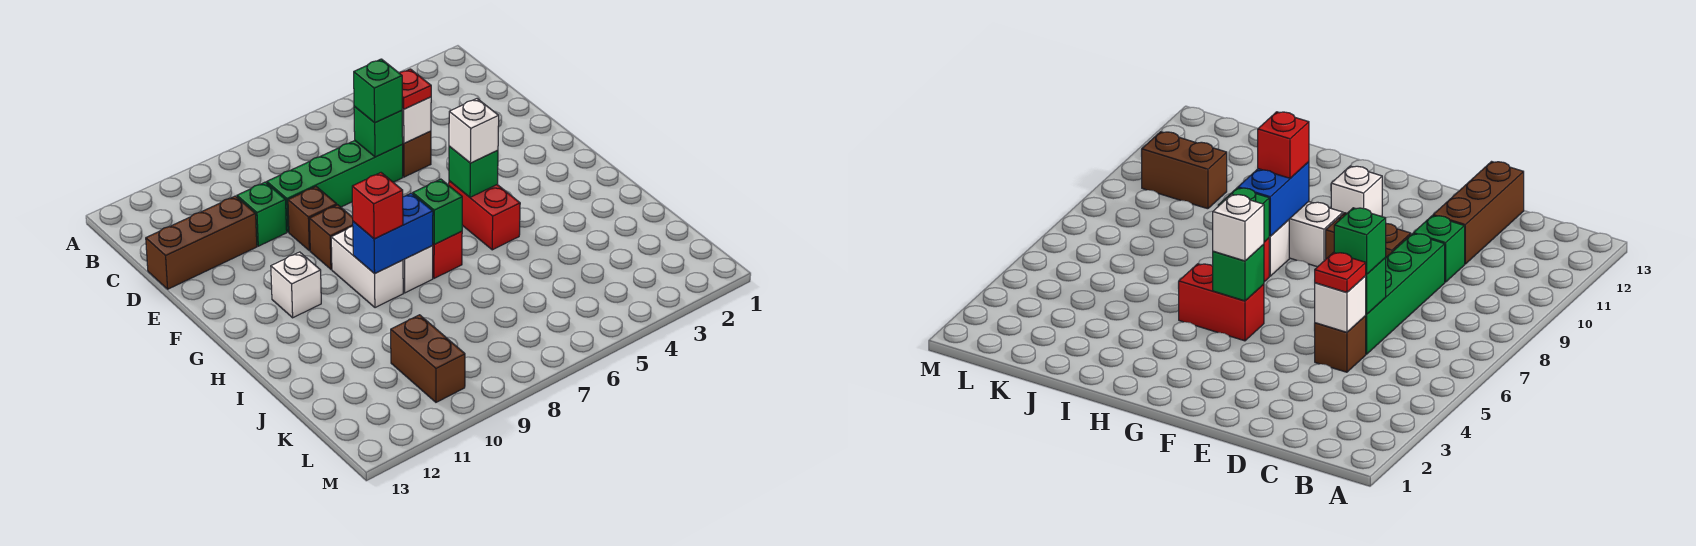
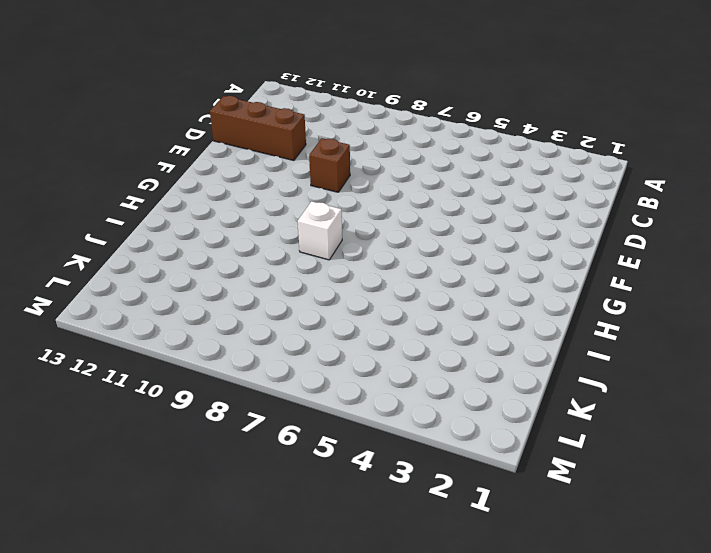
none -> brown brick D5 level 1
none -> green brick D6:D9 level 1
none -> green brick D10 level 1

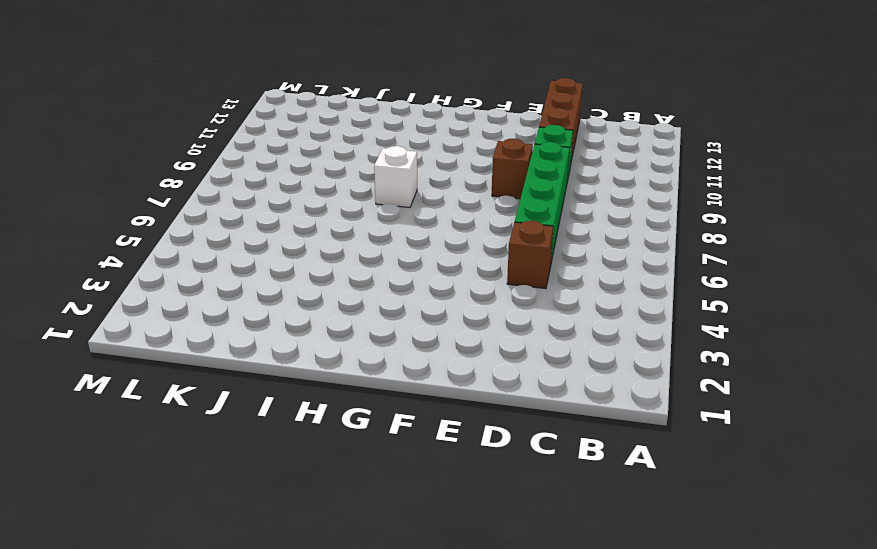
none -> brown brick F9 level 1
none -> red brick G5:H5 level 1
none -> white brick G9:H9 level 1

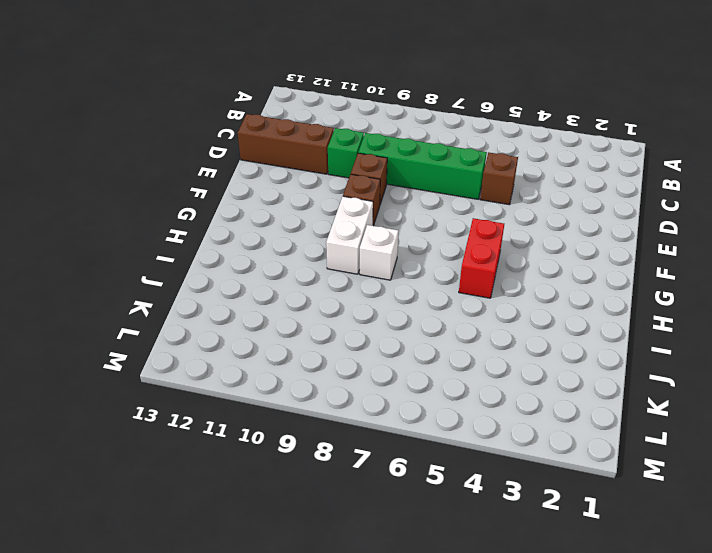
none -> white brick G11 level 1
none -> red brick H7 level 1
none -> brown brick K10:L10 level 1

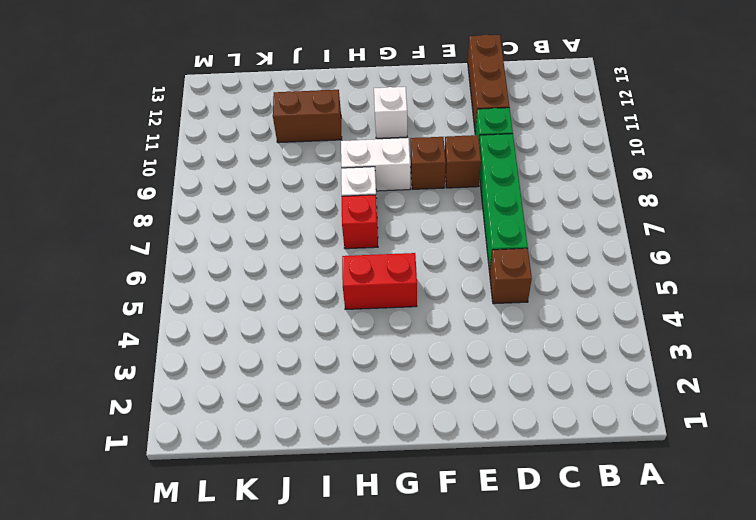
brown brick I11:J11 level 1 -> brown brick K10:L10 level 1
none -> white brick D5 level 2
none -> green brick D6 level 2
none -> green brick G5 level 2

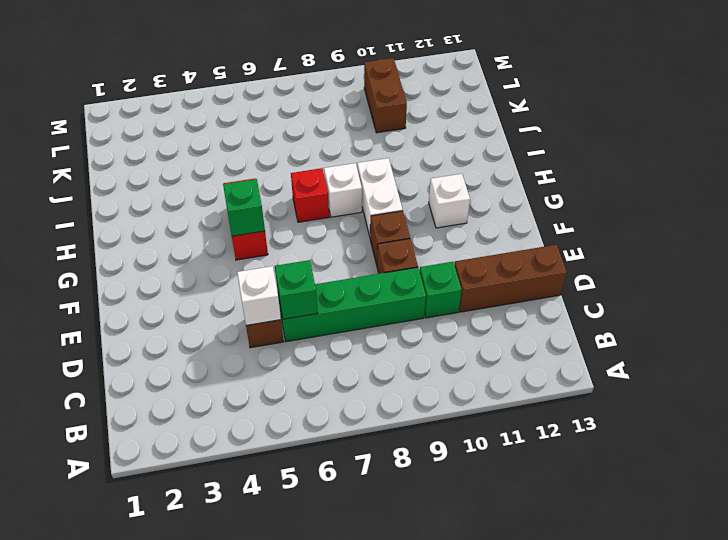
none -> green brick H7 level 2
none -> blue brick H8:H9 level 2
none -> red plate D5 level 3

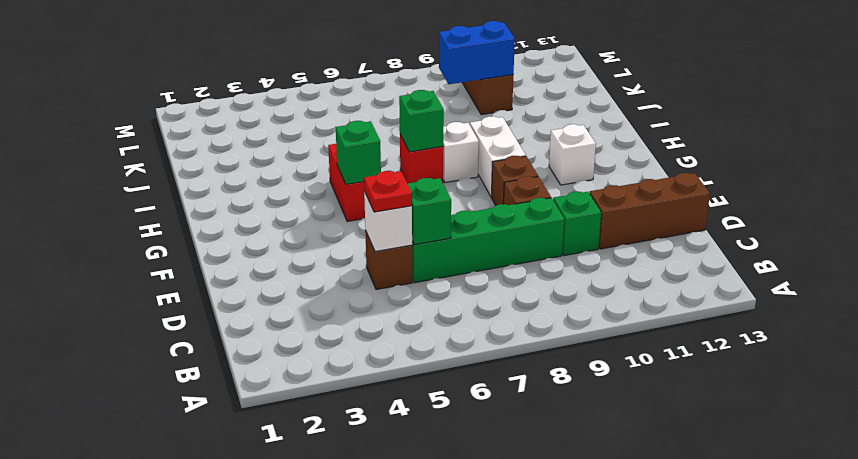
blue brick K9:K10 level 2 -> blue brick H8:H9 level 2
none -> green brick D6 level 3
none -> white brick G5 level 3
none -> red brick H9 level 3

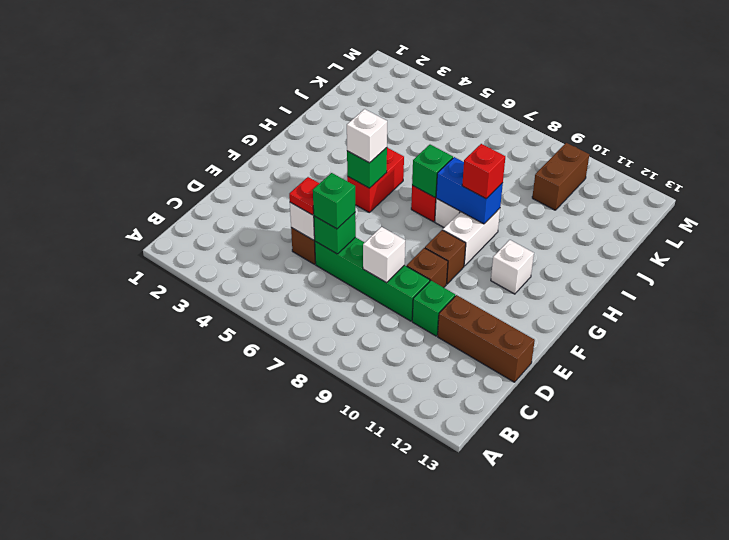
white brick D8 level 2 -> none

